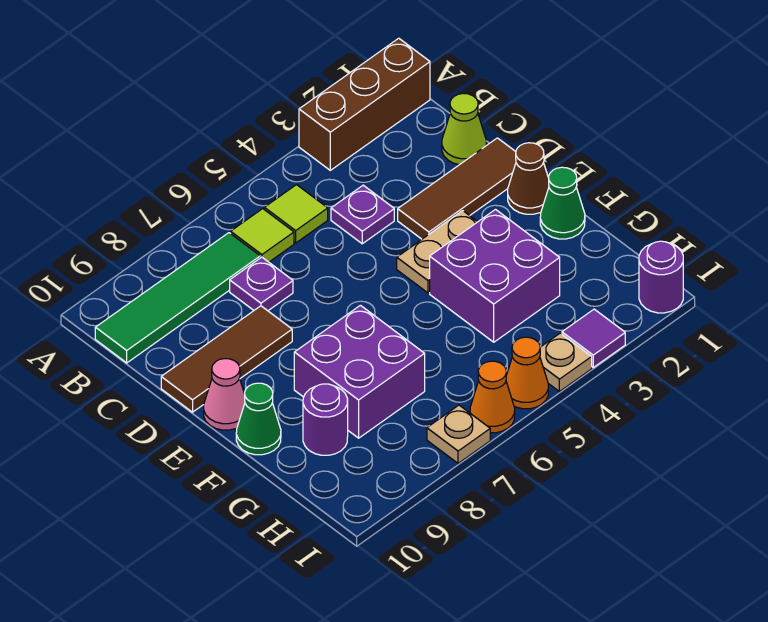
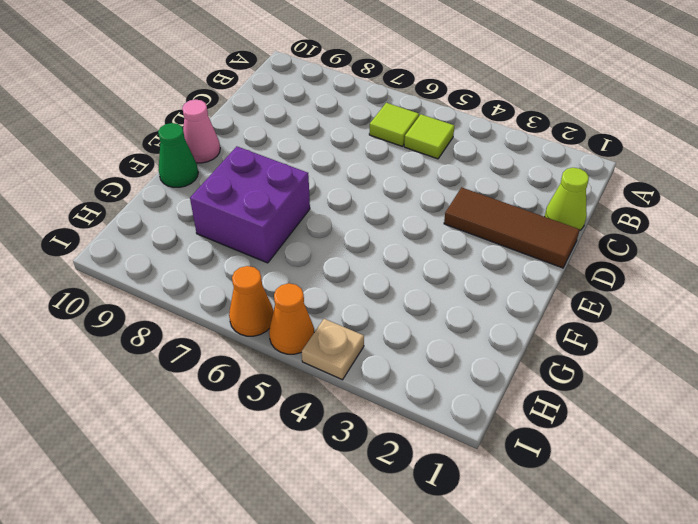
none -> brown brick A1:A3 level 1
none -> green tile B7:B10 level 1
none -> purple plate C4 level 1

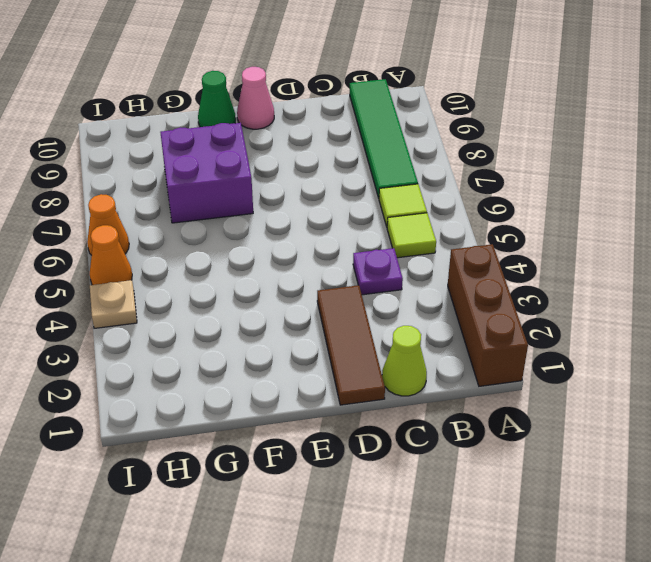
none -> purple plate C7 level 1
none -> brown tile D8:D10 level 1
none -> brown cone E1 level 1

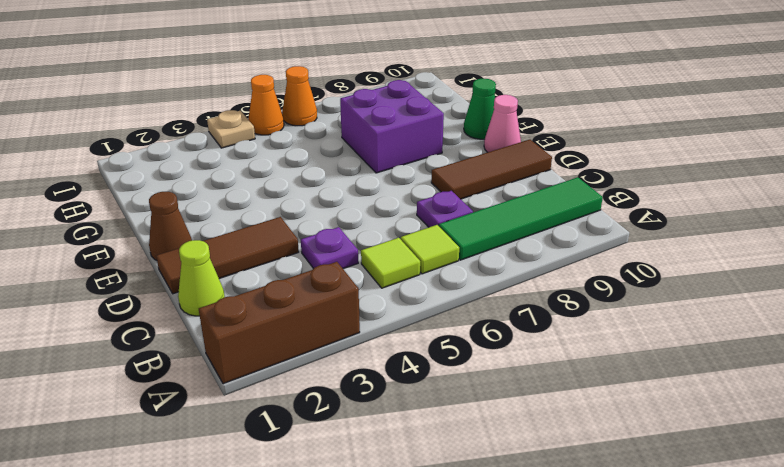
none -> tan plate E3:E4 level 1
none -> green cone F1 level 1
none -> purple brick F3:G4 level 1

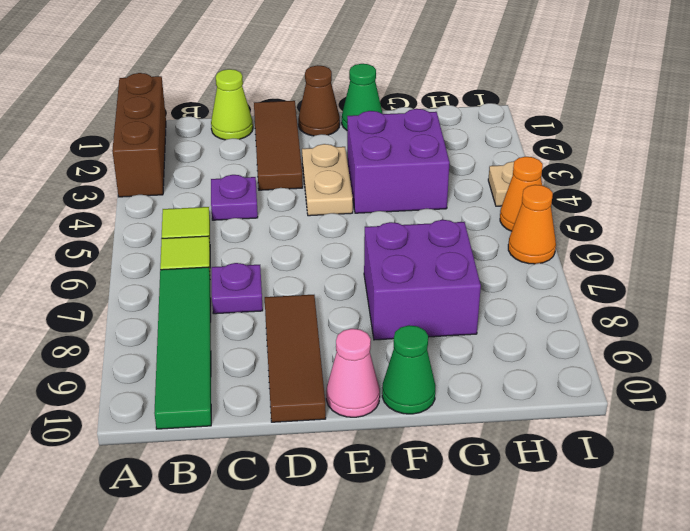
none -> purple round brick G9 level 1
none -> purple round brick I1 level 1
none -> purple tile I3 level 1

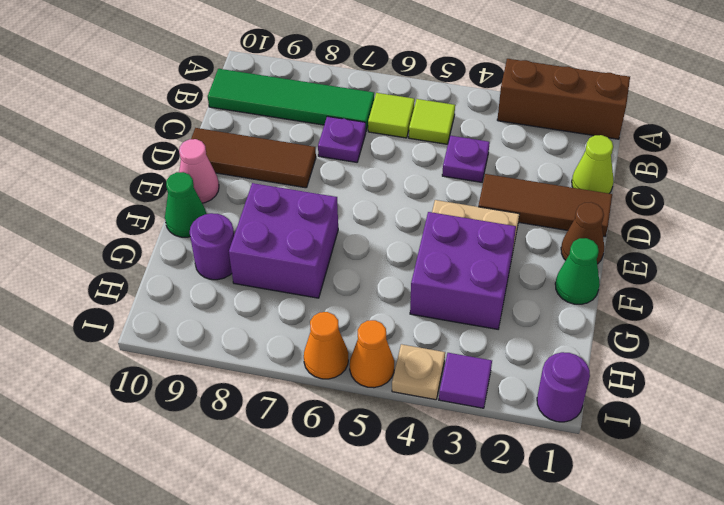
none -> tan plate I7 level 1

